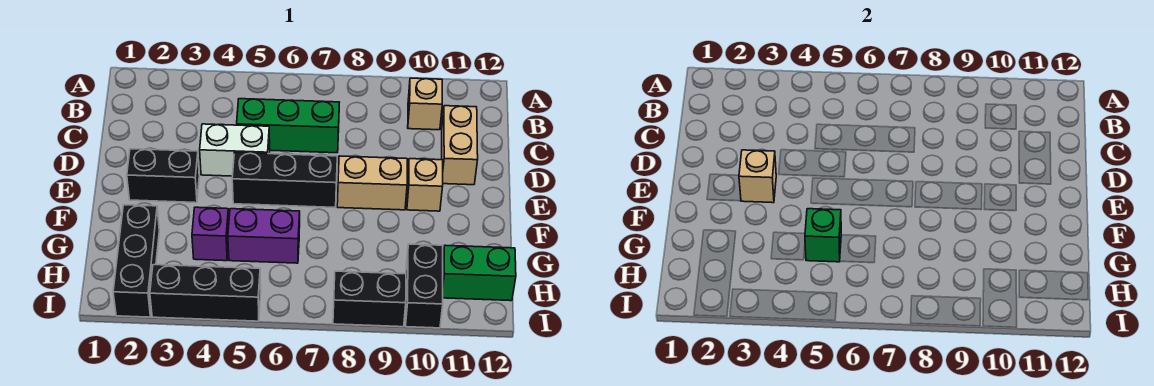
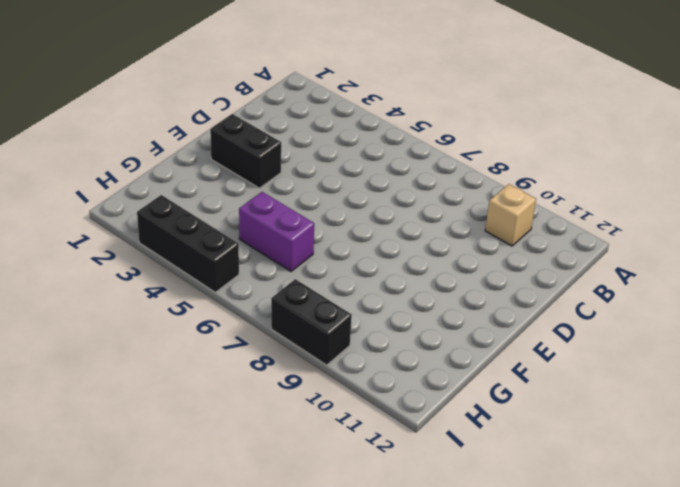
none -> green brick C5:C7 level 1
none -> tan brick C11:D11 level 1
none -> white brick D4:D5 level 1

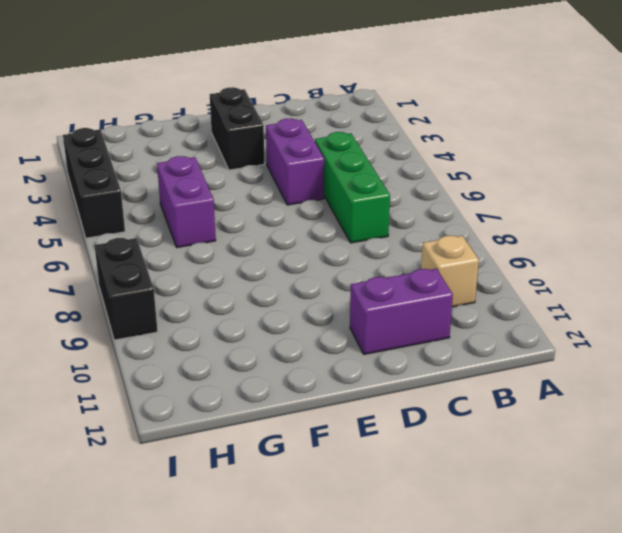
purple brick C11:D11 level 1 -> tan brick C11:D11 level 1
purple brick D4:D5 level 1 -> white brick D4:D5 level 1
none -> black brick E5:E7 level 1
none -> tan brick E8:E9 level 1
none -> tan brick E10 level 1

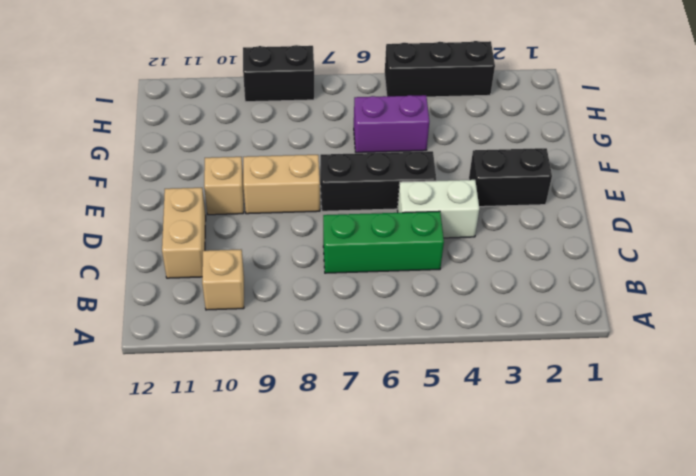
none -> black brick G2:I2 level 1
none -> purple brick G4 level 1
none -> black brick H10:I10 level 1

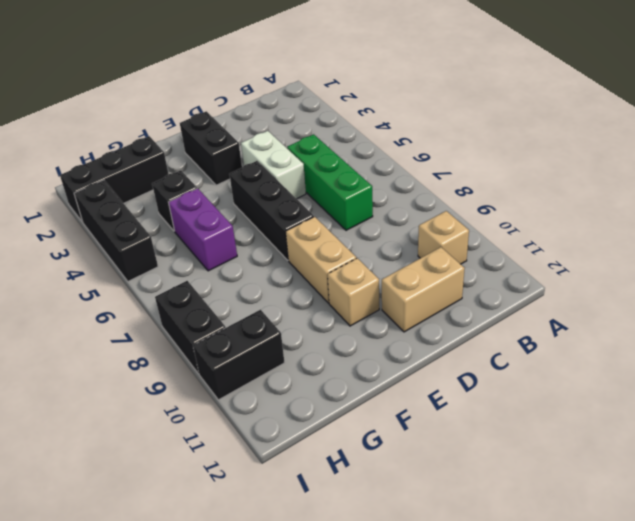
black brick G4 level 1 -> purple brick G4 level 1
none -> green brick H11:H12 level 1
none -> tan brick E3 level 2
none -> green brick G5 level 2

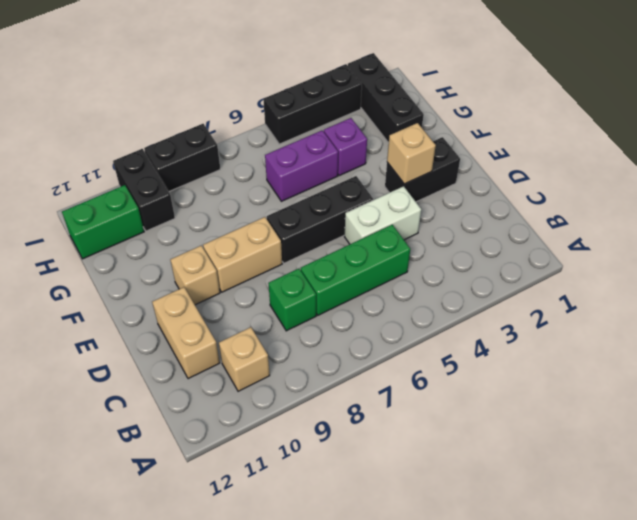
green brick C8 level 1 -> green brick G5 level 2

